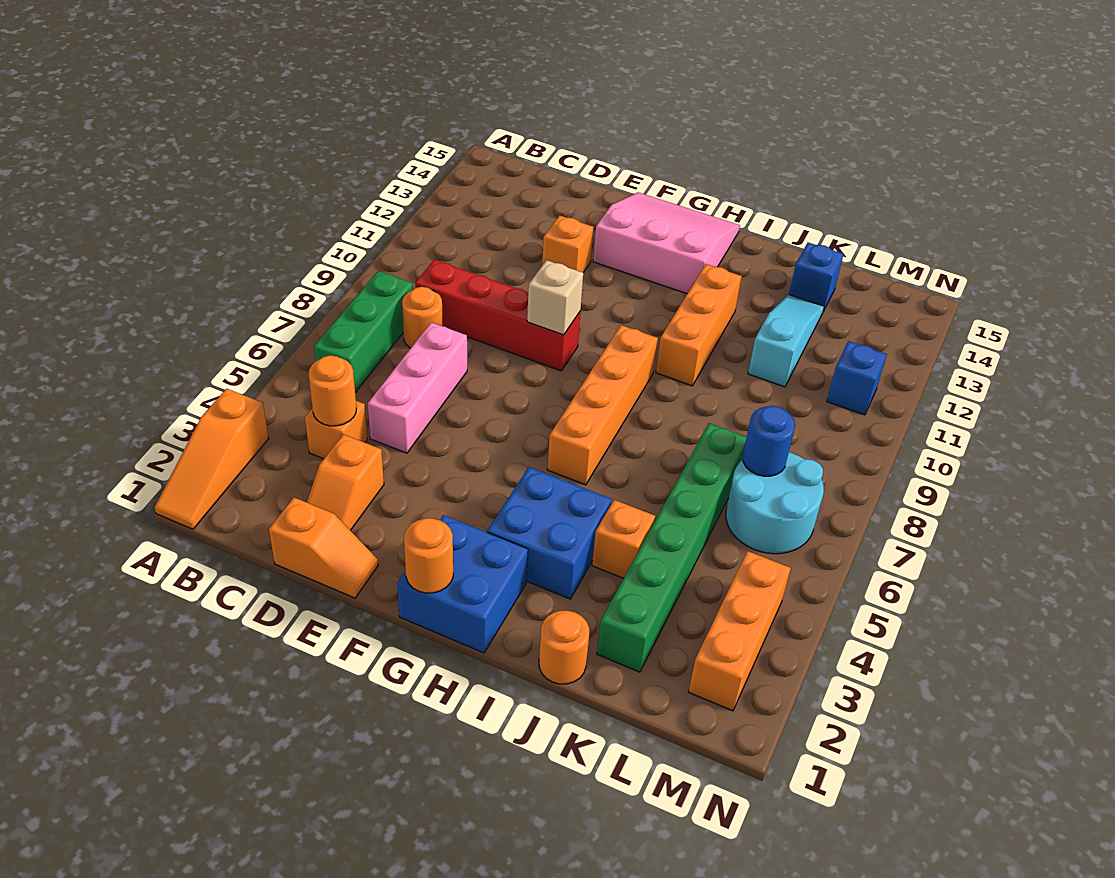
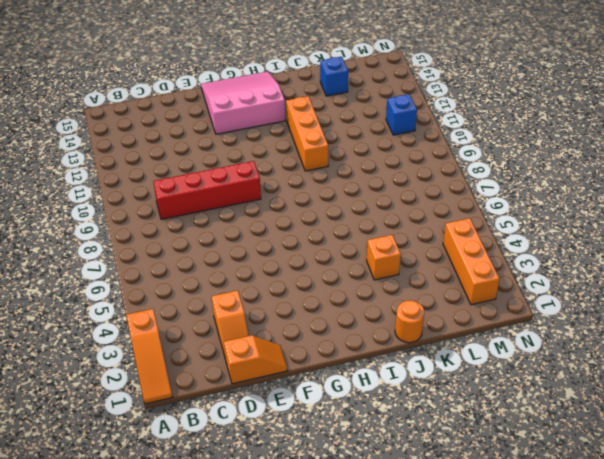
none -> green brick B6:B8 level 1
none -> orange brick C4 level 1
none -> orange round brick C8 level 1

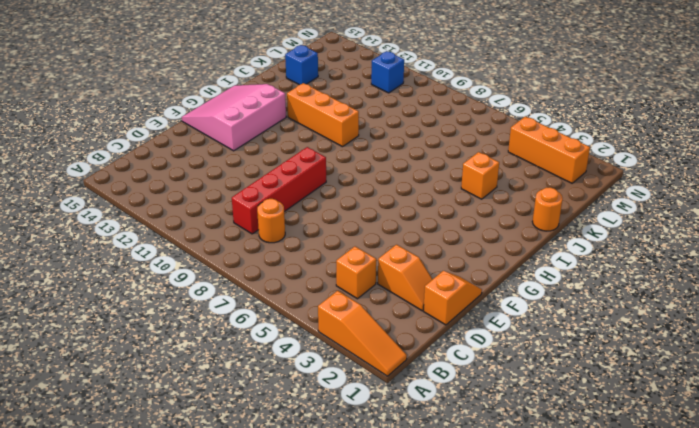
none -> green brick B6:B8 level 1
none -> pink brick D5:D7 level 1
none -> orange brick E12 level 1

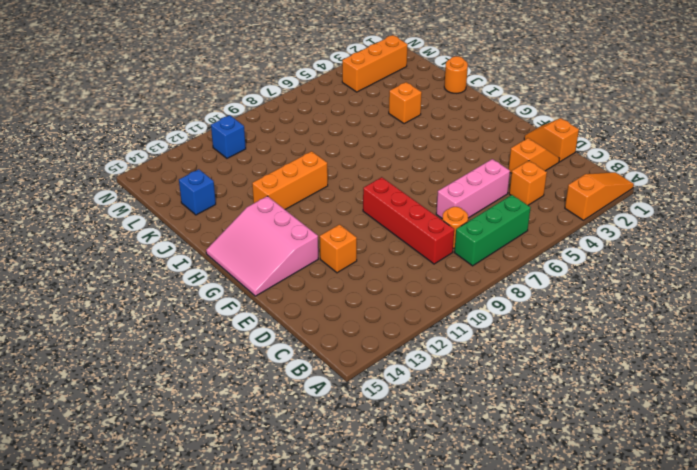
none -> blue brick G1:H2 level 1
none -> blue brick H3:I4 level 1
none -> orange brick H6:H9 level 1

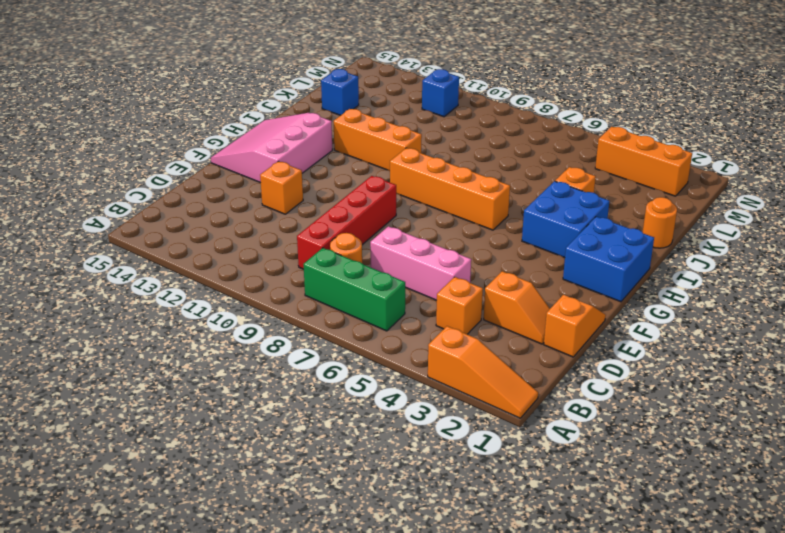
none -> green brick K2:K7 level 1
none -> cyan slope K11:K13 level 1 top 11
none -> cyan round brick L6:M7 level 1

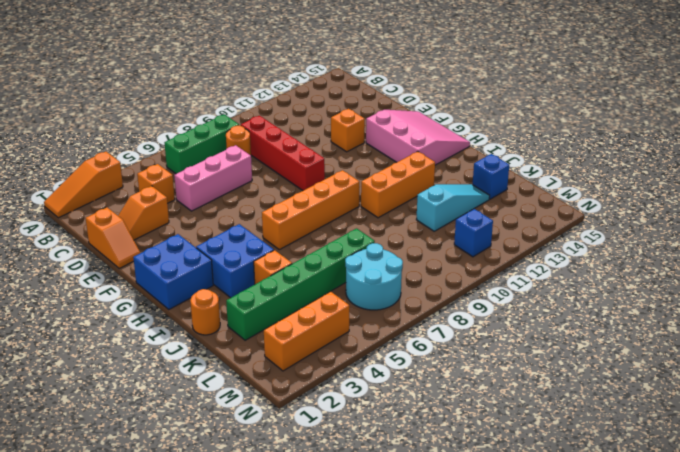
none -> orange round brick C4 level 2
none -> tan brick F9 level 2
none -> orange round brick G1 level 2

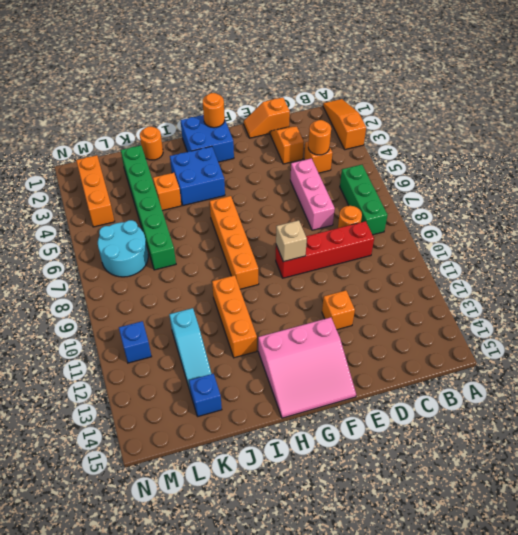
none -> blue round brick L7 level 2

